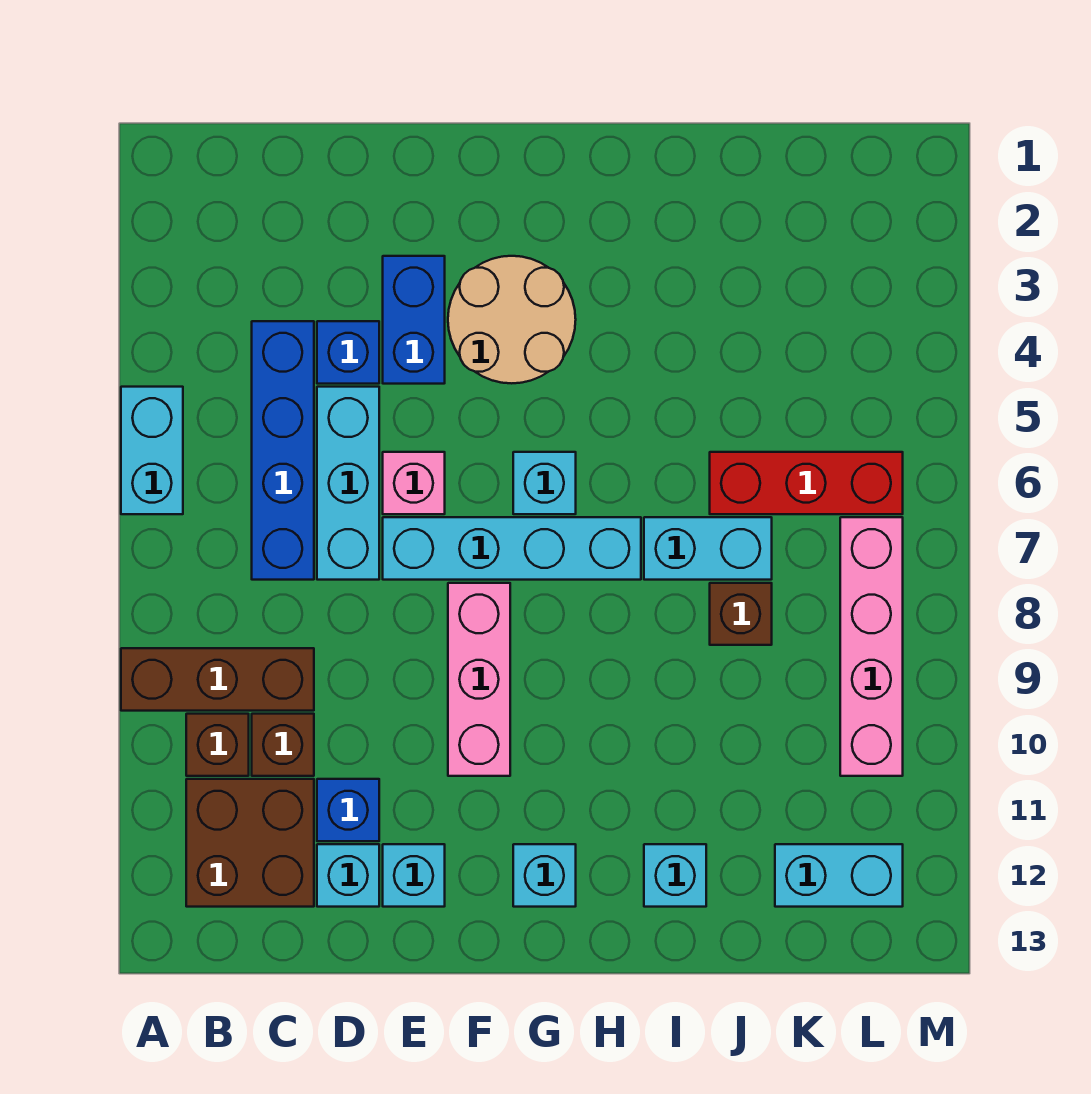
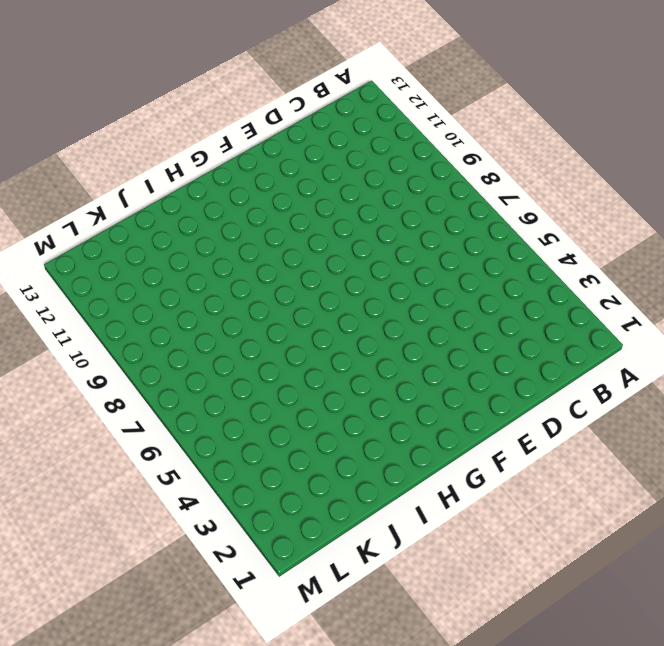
none -> cyan brick A5:A6 level 1
none -> brown brick A9:C9 level 1
none -> brown brick B10 level 1

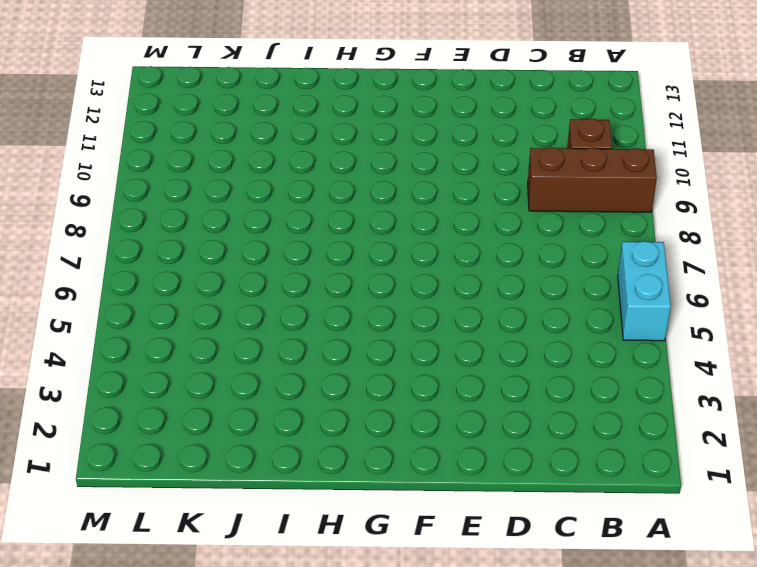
none -> brown brick B11:C12 level 1
none -> blue brick C4:C7 level 1
none -> brown brick C10 level 1

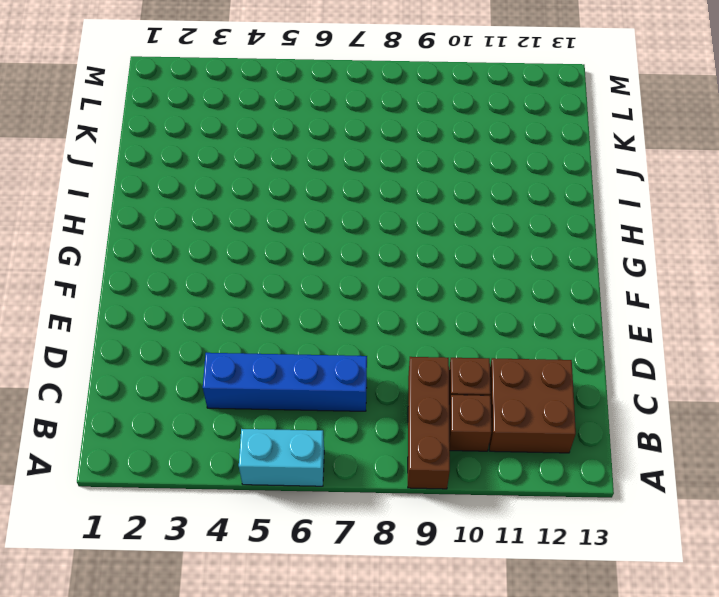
none -> blue brick D4 level 1
none -> cyan brick D5:D7 level 1
none -> blue brick D11 level 1

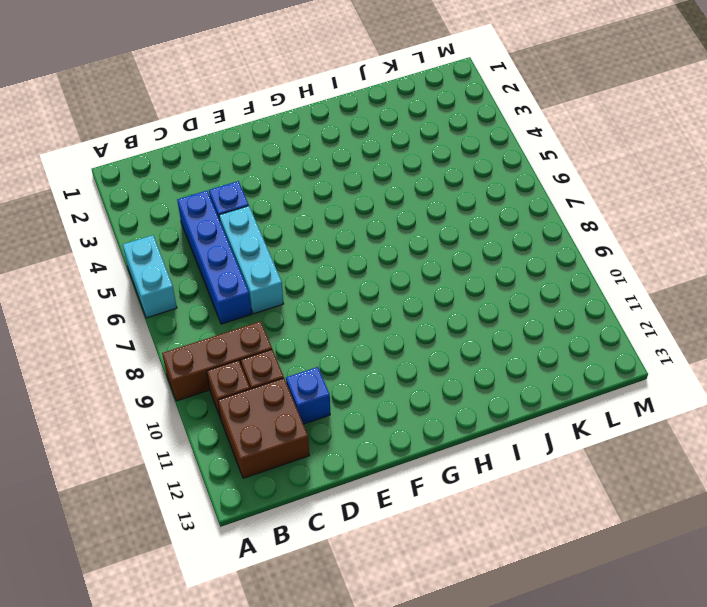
none -> cyan brick D12 level 1
none -> blue brick E3:E4 level 1
none -> pink brick E6 level 1

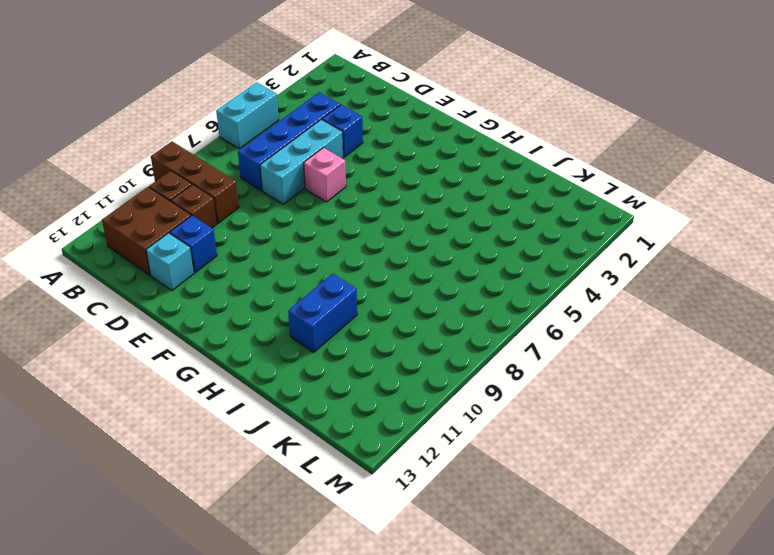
blue brick I10:I11 level 1 -> blue brick E3:E4 level 1
none -> cyan brick E7:H7 level 1
none -> cyan brick E12 level 1
none -> tan round brick F3:G4 level 1

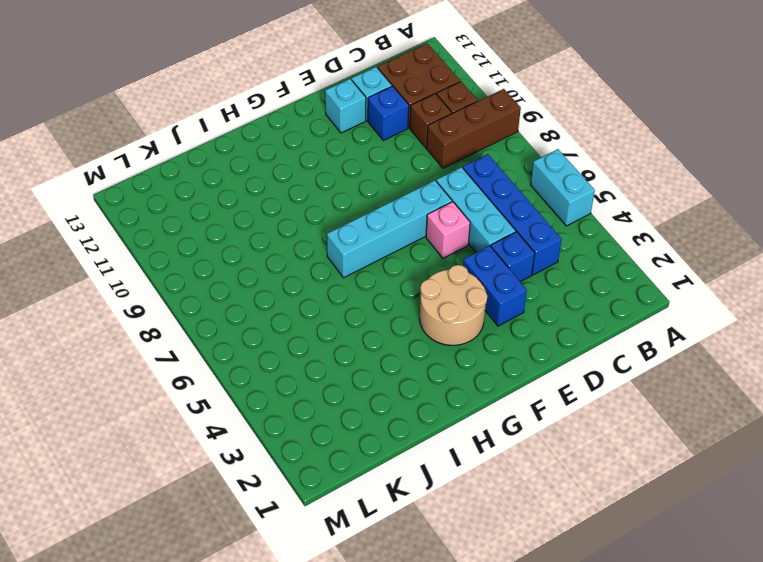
none -> pink brick F8:F10 level 1
none -> cyan brick G6 level 1
none -> cyan brick G12 level 1

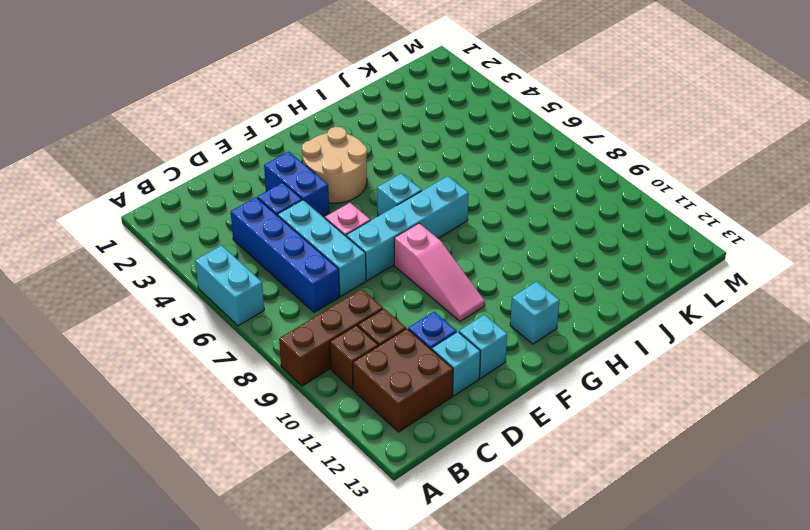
pink slope F8:F10 level 1 top 8 -> pink brick F8:F10 level 1
none -> cyan brick I7:J7 level 1
none -> cyan brick I12 level 1
none -> red brick J6:L6 level 1

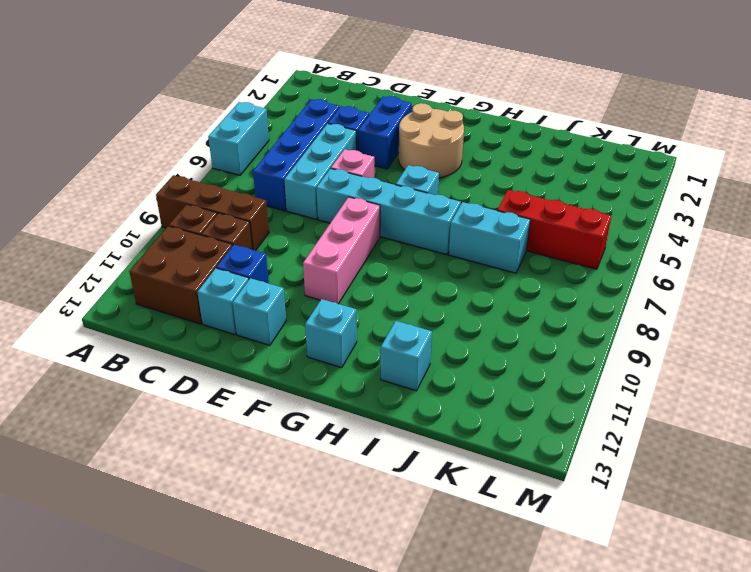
none -> brown brick J8 level 1
none -> cyan brick K12:L12 level 1
none -> pink brick L7:L10 level 1

